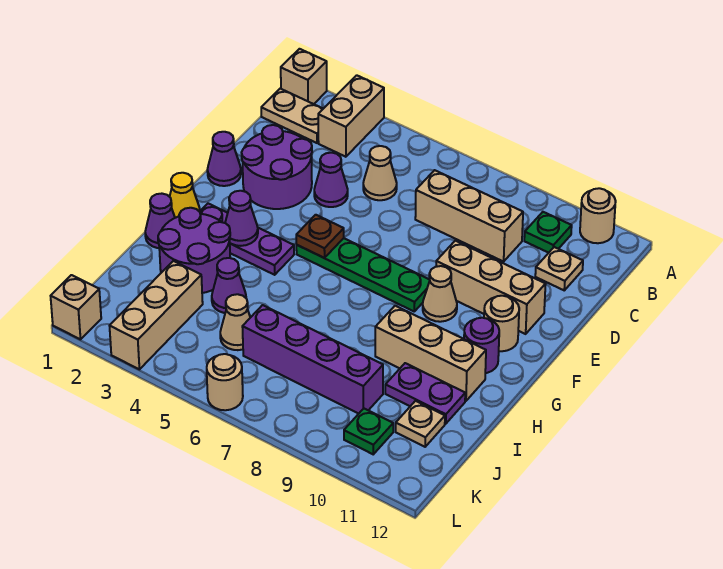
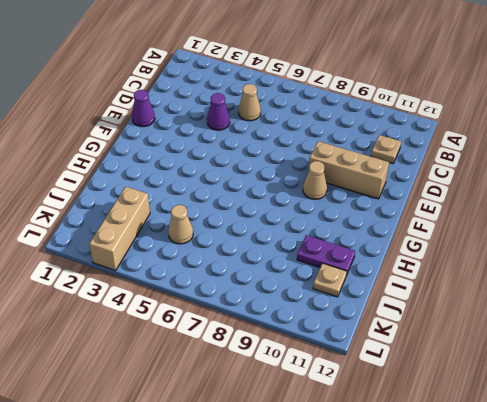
none -> tan brick A1 level 1
none -> tan brick A3:B3 level 1
none -> tan round brick A11 level 1
none -> tan plate B1:B2 level 1

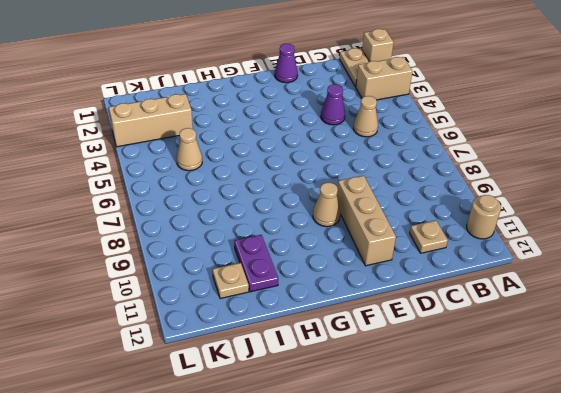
none -> green plate B10 level 1
none -> tan brick C7:C9 level 1
none -> purple round brick D2:E3 level 1
none -> green plate F5:F8 level 1

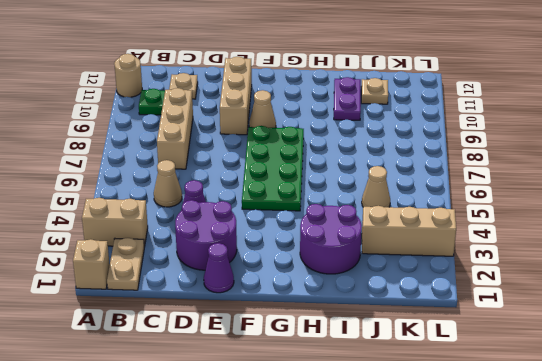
green plate F5:G8 level 1 -> green plate F5:F8 level 1
none -> tan round brick F11 level 1
none -> yellow cone G1 level 1
none -> purple plate G2:G4 level 1
none -> purple round brick G11 level 1

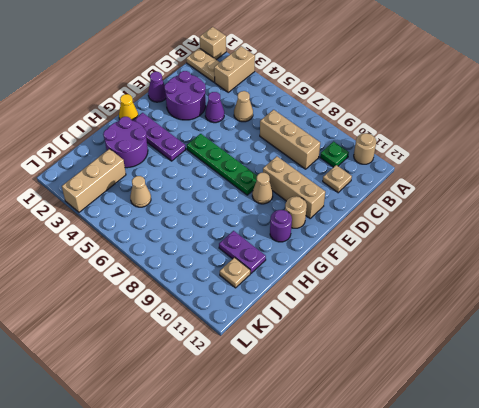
none -> purple cone H1 level 1
none -> tan brick H9:H11 level 1
none -> purple cone I4 level 1
none -> purple brick J6:J9 level 1

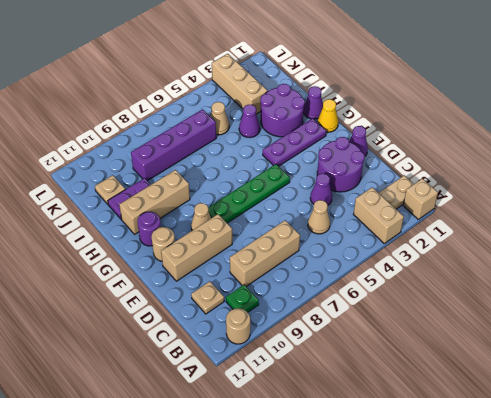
none -> green plate K10 level 1
none -> tan brick L1 level 1
none -> tan round brick L6 level 1
none -> brown plate F5 level 2

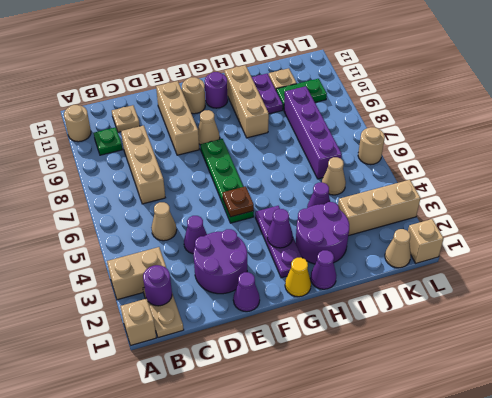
purple round brick B2 level 2 -> none
green plate J10:K10 level 1 -> green plate K10 level 1
tan cone K1 level 1 -> none

